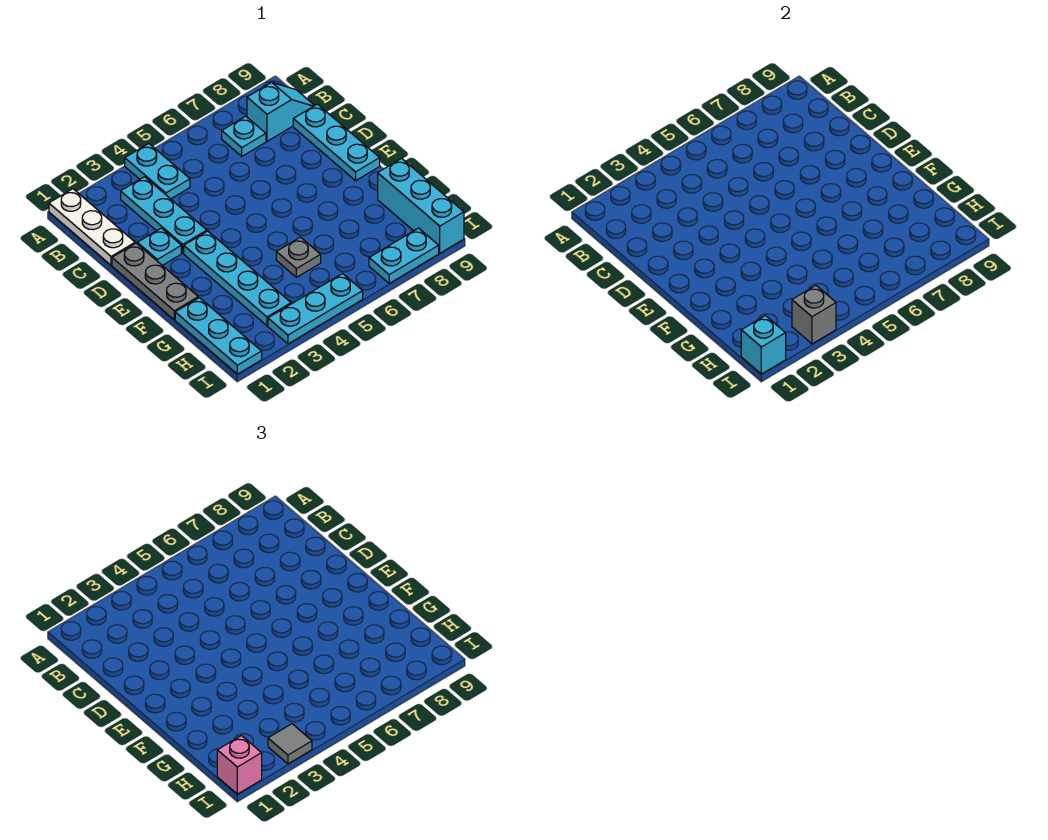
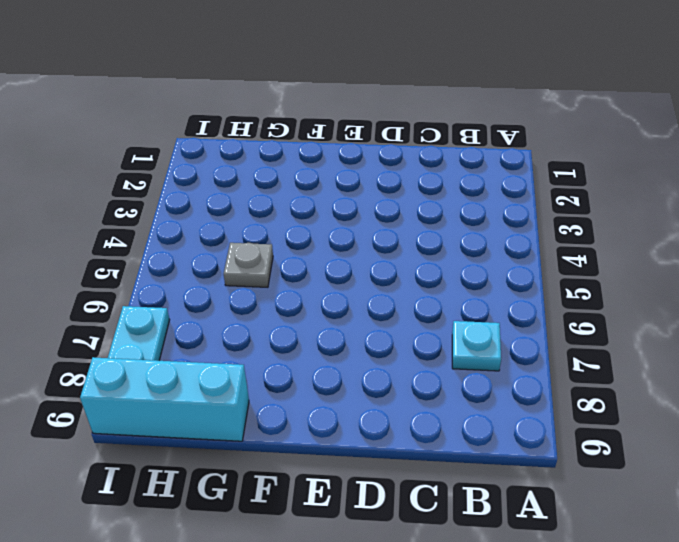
none -> white plate A1:C1 level 1
none -> cyan plate A4:B4 level 1
none -> cyan plate B3:D3 level 1

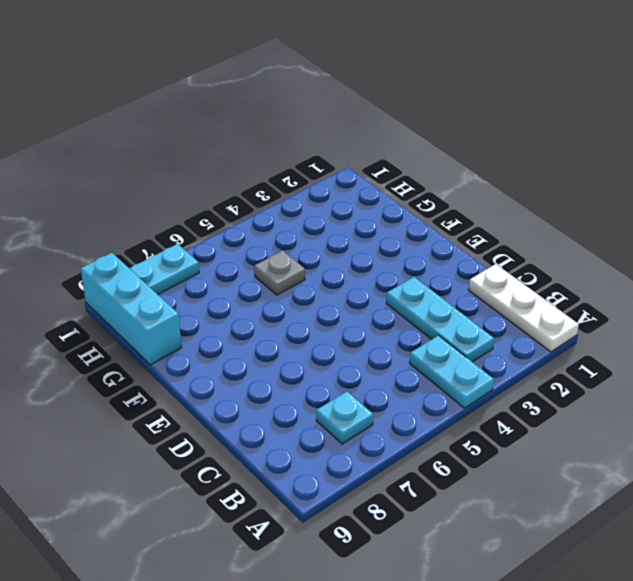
none -> cyan slope B8:B9 level 1 top 8
none -> cyan plate C9:E9 level 1
none -> grey plate D1:F1 level 1

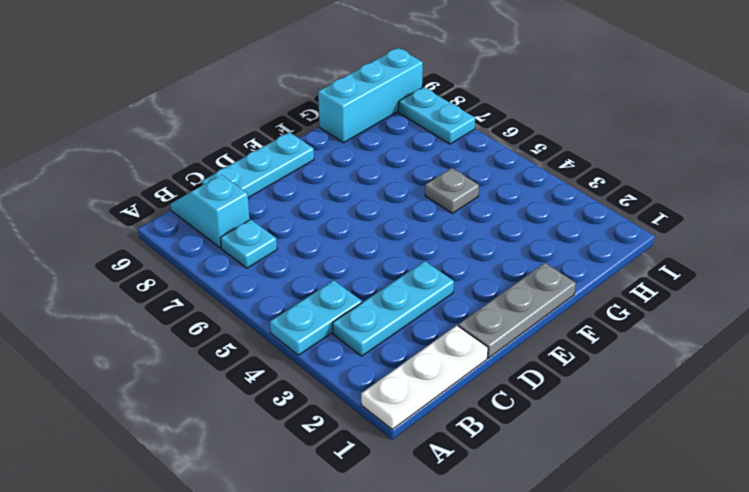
none -> cyan plate D2 level 1
none -> cyan plate E3:H3 level 1
none -> cyan plate G1:I1 level 1

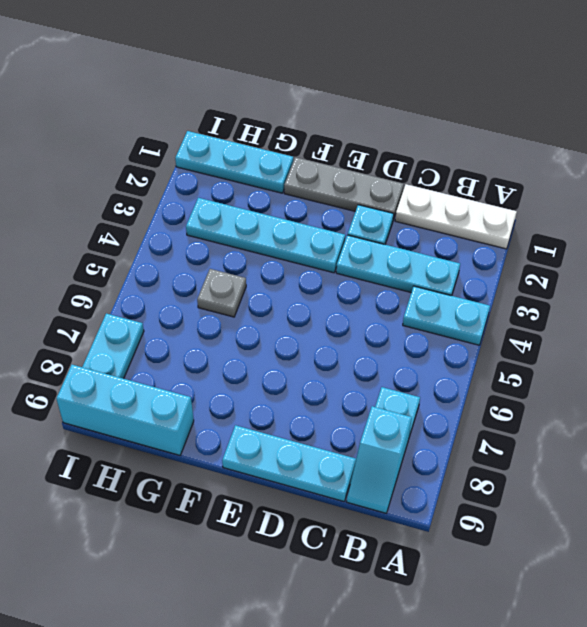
none -> cyan plate I3:I5 level 1
none -> cyan brick I1 level 2
none -> grey brick I3 level 2

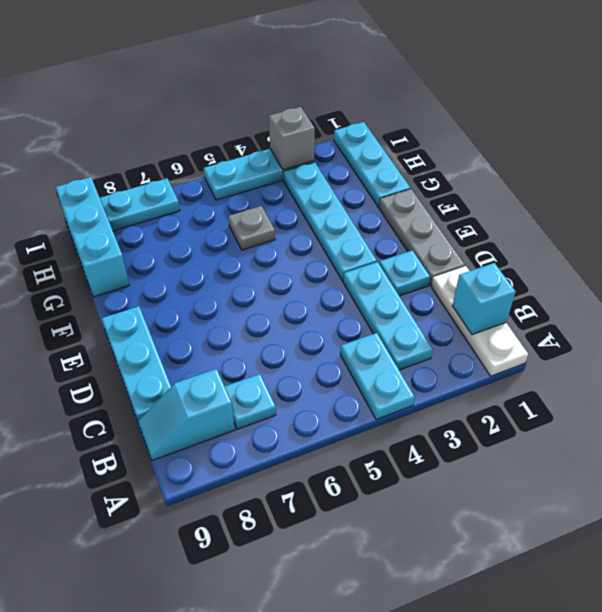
cyan brick B1 level 2 -> cyan brick I1 level 2
none -> pink brick I1 level 3
none -> grey tile I3 level 3

